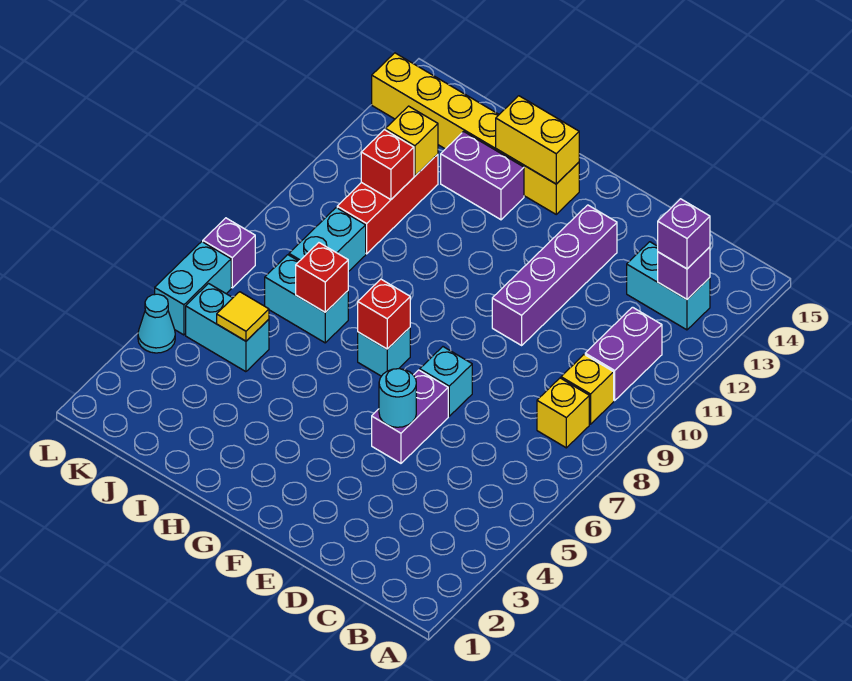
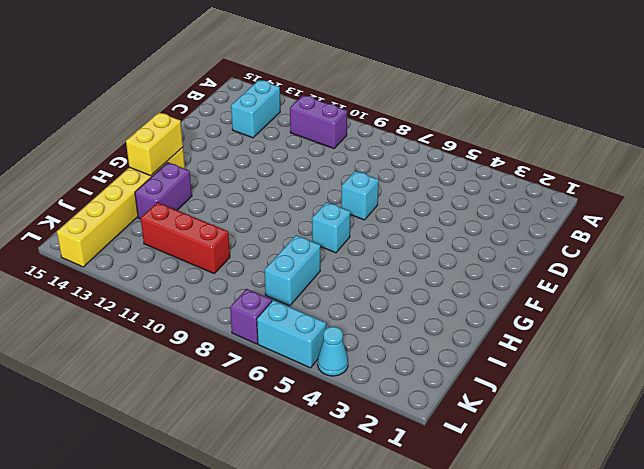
none -> yellow brick B8 level 1
none -> yellow brick B9 level 1
none -> purple brick E5:E6 level 1

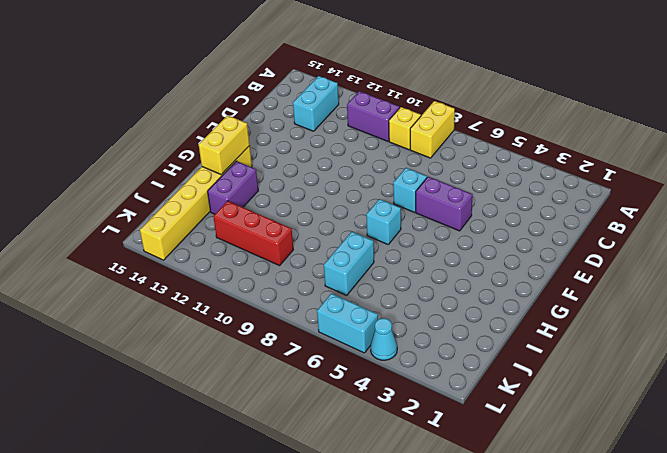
yellow brick A8:B8 level 1 -> yellow brick B8 level 1
none -> purple brick E10:E13 level 1
none -> cyan brick J5:K5 level 1
none -> cyan brick J8:J9 level 1

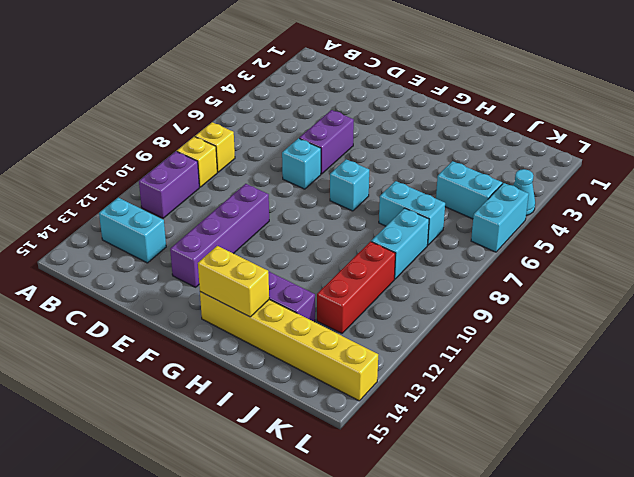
none -> purple brick L7 level 1
none -> purple brick B13 level 2
none -> cyan round brick E5 level 2

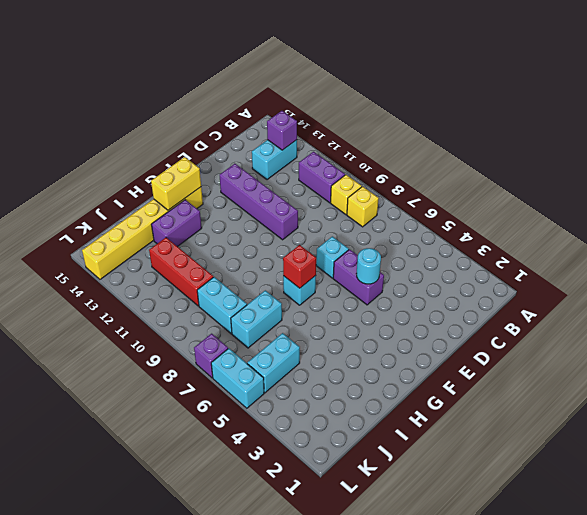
none -> cyan cone L4 level 1
none -> red brick I7 level 2
none -> yellow tile J5 level 2

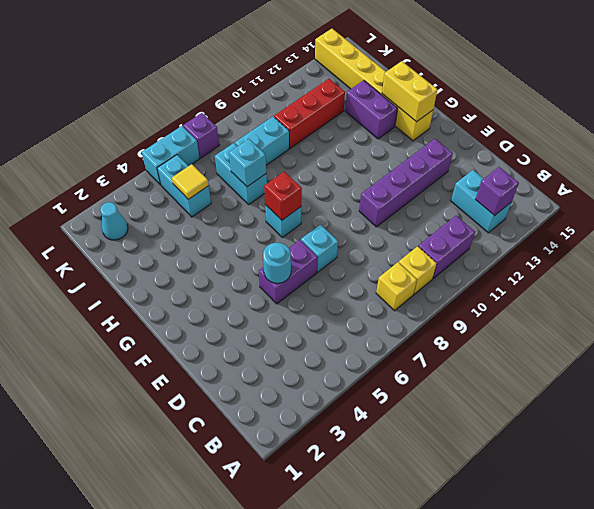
cyan brick I7 level 2 -> red brick I7 level 2
cyan cone K2 level 1 -> cyan cone L4 level 1
none -> red brick J11 level 2
none -> yellow brick J12 level 2
none -> purple brick B13 level 3

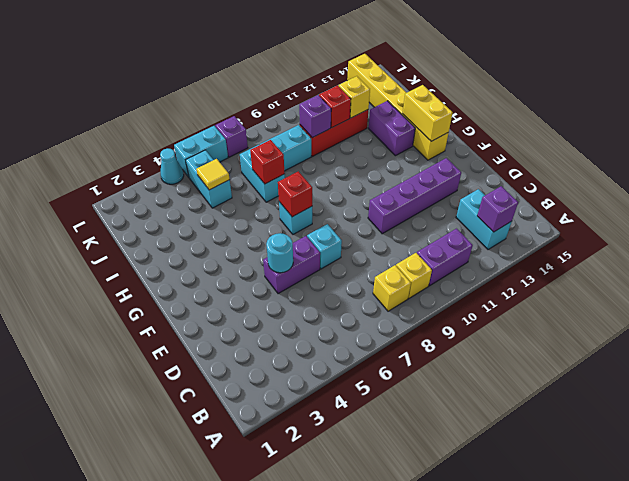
purple brick J10 level 2 -> purple brick B13 level 3

